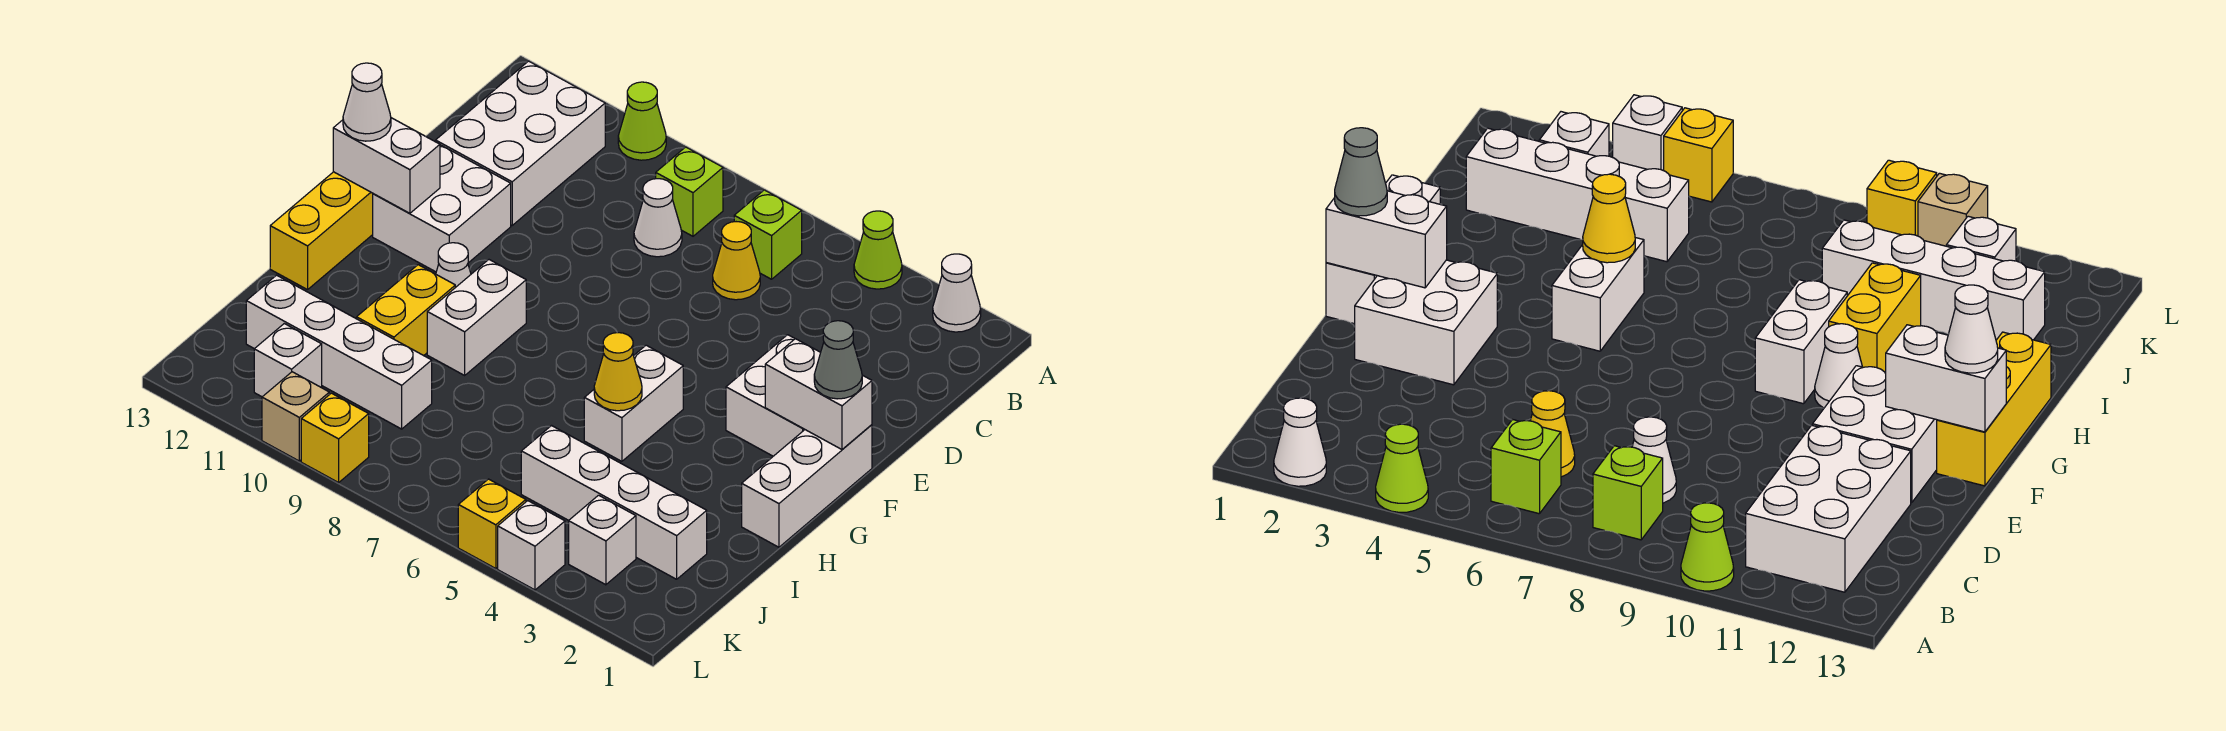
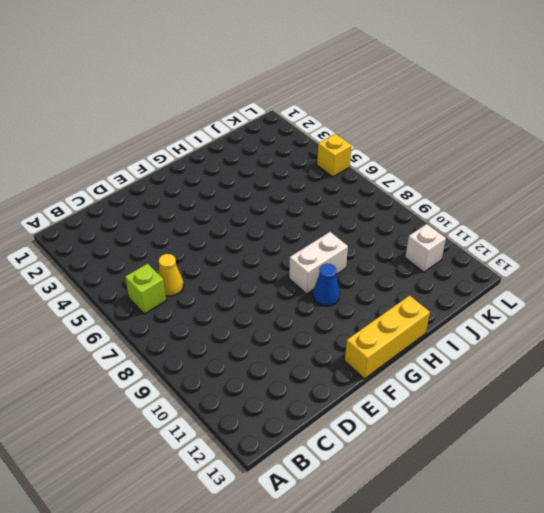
blue cone G10 level 1 -> white cone G10 level 1
none -> white cone A2 level 1
none -> lime cone A4 level 1
none -> lime cone A10 level 1

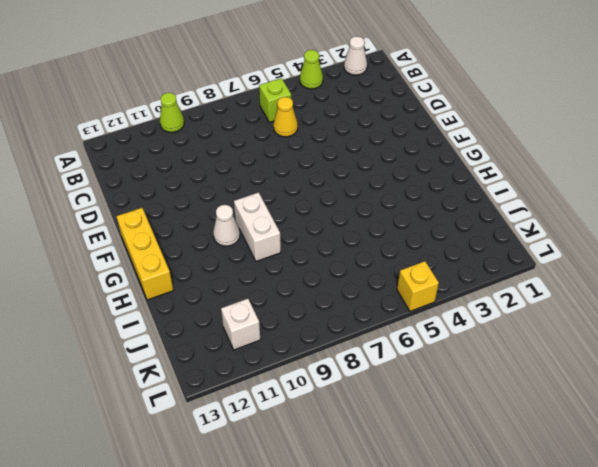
none -> lime brick B8 level 1
none -> white brick B11:D12 level 1
none -> white cone C8 level 1

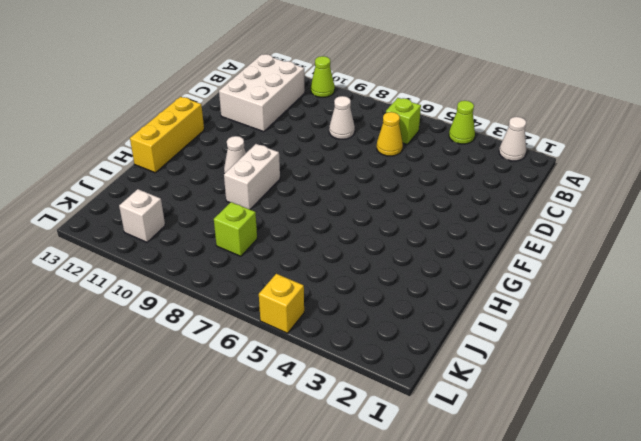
lime brick J8 level 1 -> lime brick B8 level 1
none -> white brick E2:F3 level 1
none -> white brick E11:F12 level 1
none -> white brick F1:H1 level 1

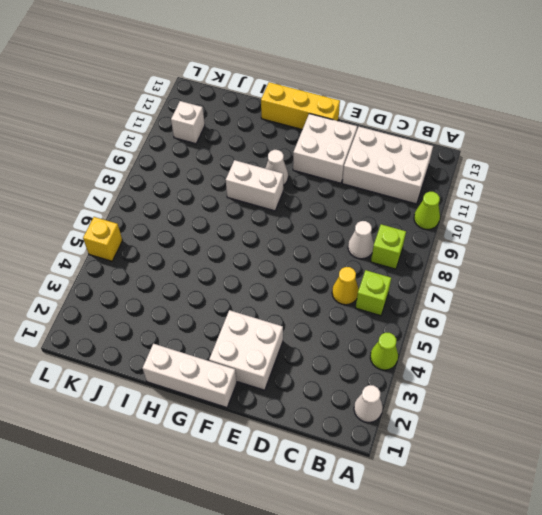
none -> white brick G5:H5 level 1
none -> yellow brick H10:I10 level 1
none -> white brick J2:J5 level 1

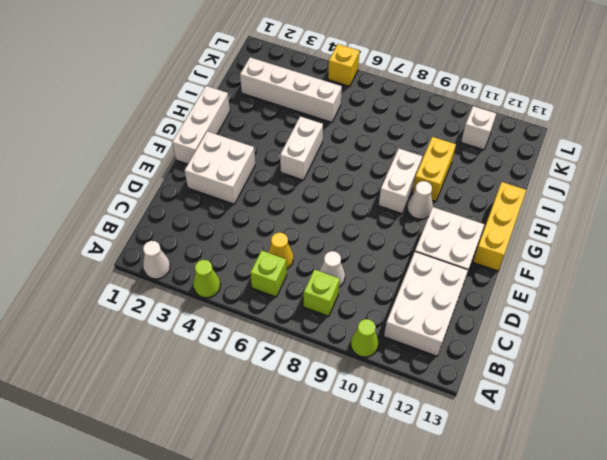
none -> white brick J9:J12 level 1
none -> white brick K3 level 1
none -> white brick L4 level 1

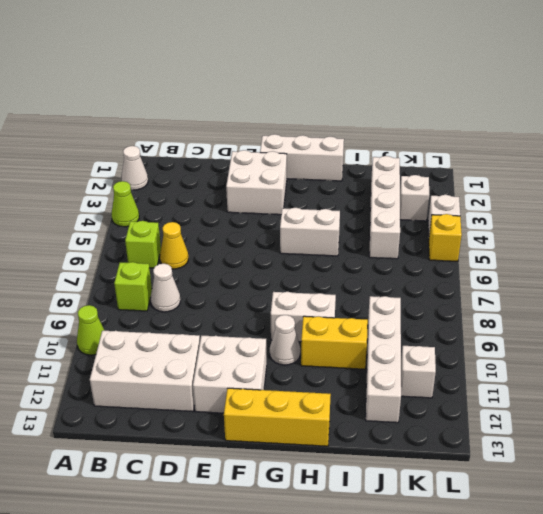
none -> yellow brick L9 level 1
none -> tan brick L10 level 1
none -> white brick F1:F2 level 2

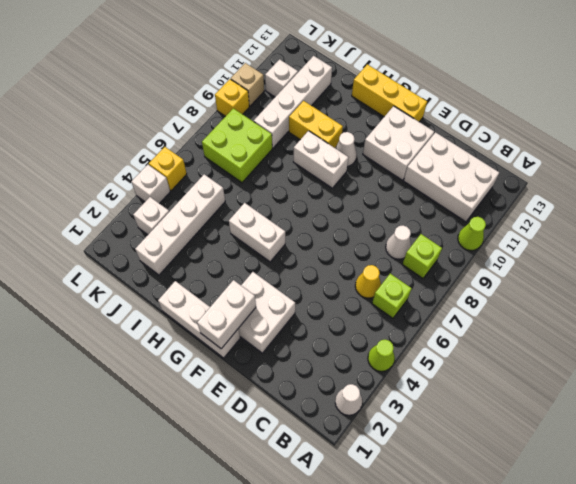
lime brick J7:K8 level 1 -> none
none -> white brick F12:F13 level 2
none -> yellow cone H5 level 2
none -> grey cone F1 level 3

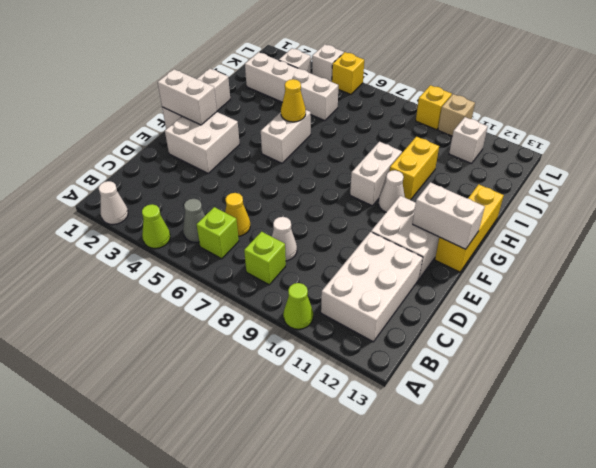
grey cone B5 level 1 -> grey cone F1 level 3
none -> white brick J9:J12 level 1
none -> white cone F13 level 3

